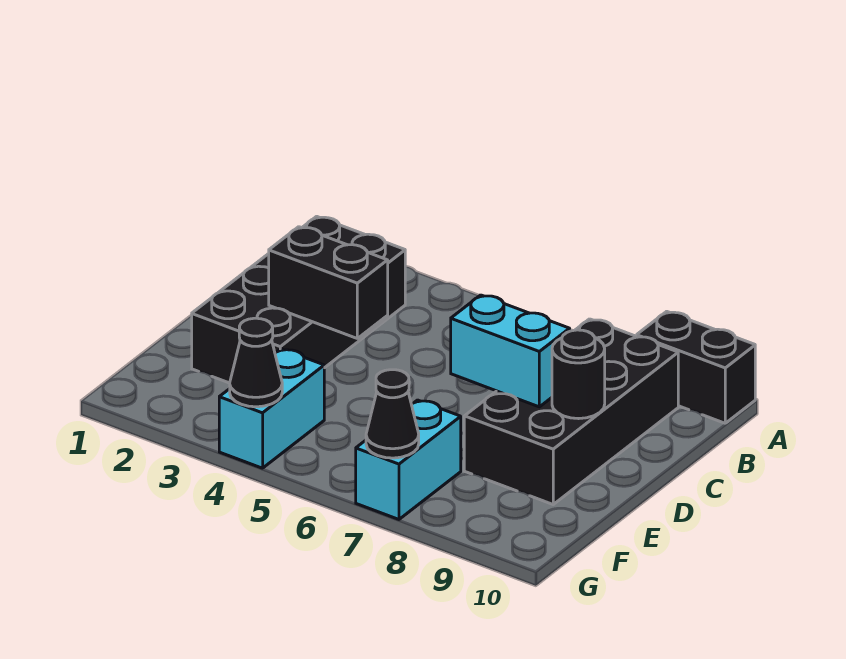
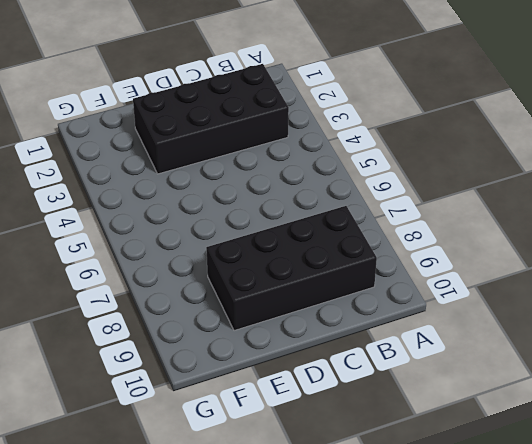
none -> black brick A9:A10 level 1
none -> cyan brick F4:G4 level 1

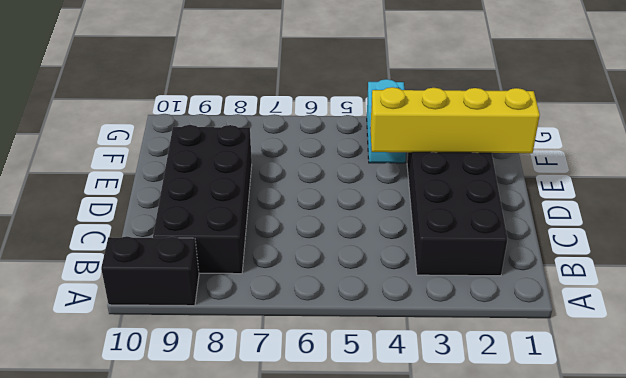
yellow brick E1:E4 level 2 -> none
none -> cyan brick F7:G7 level 1
none -> black brick D3:D4 level 2

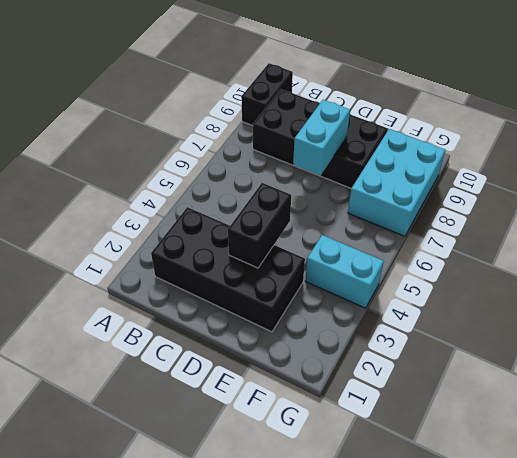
cyan brick F7:G9 level 1 -> cyan brick F7:G7 level 1
none -> black round brick D9 level 2
none -> black cone G4 level 2

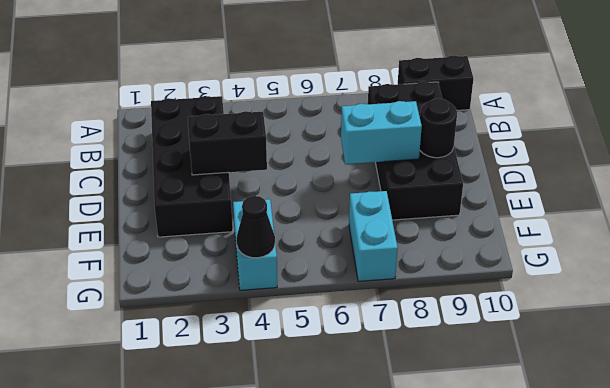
none -> black cone G7 level 2

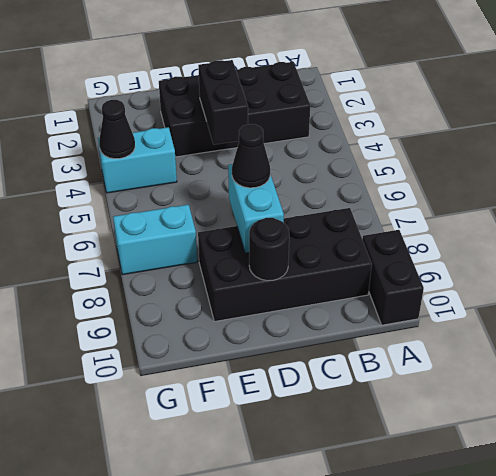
black cone D7 level 3 -> black cone G7 level 2

